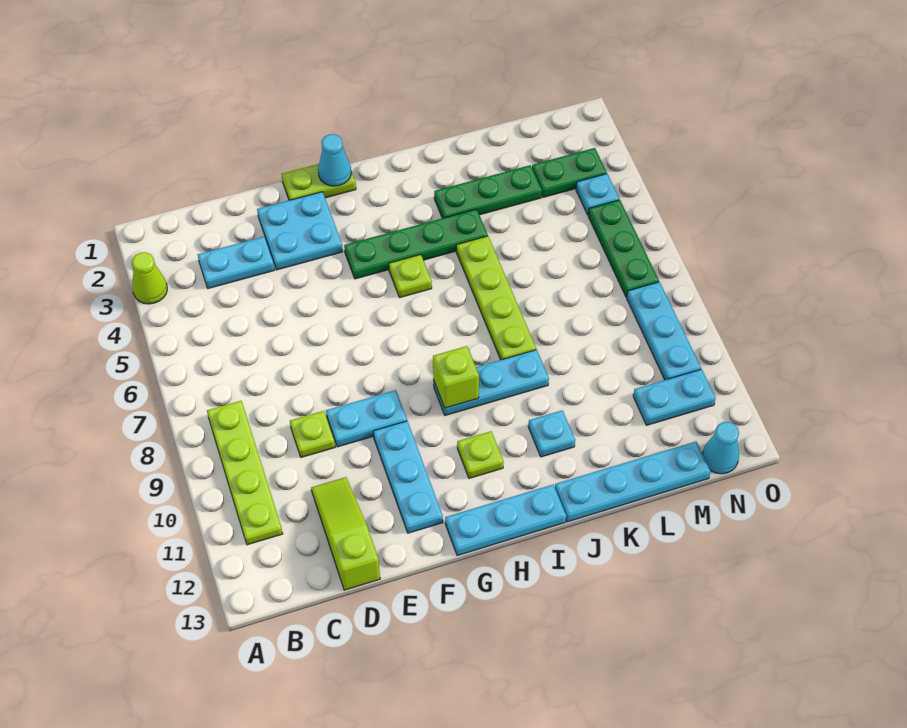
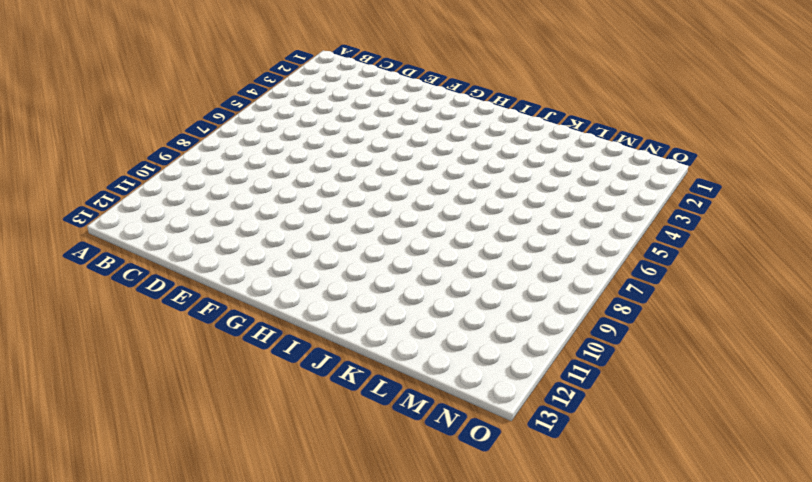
none -> lime cone A3 level 1
none -> lime plate B8:B11 level 1
none -> cyan plate C3:D3 level 1

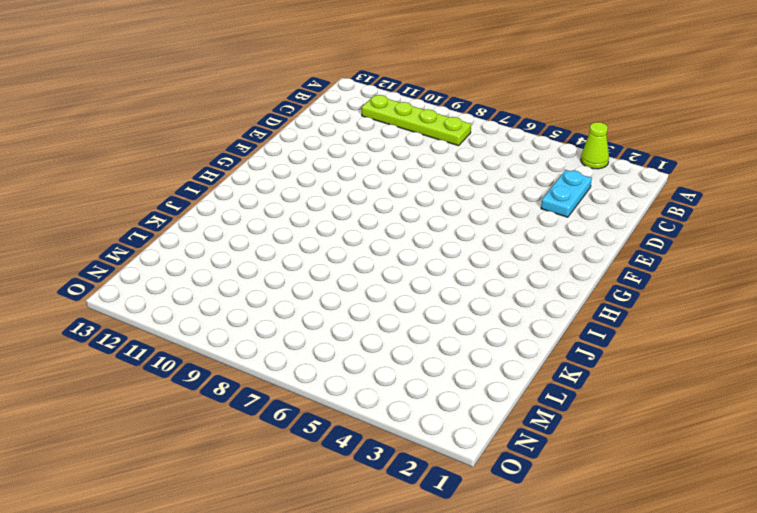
none -> lime plate D9 level 1
none -> lime slope D11:D13 level 1 top 13
none -> cyan plate E2:F3 level 1

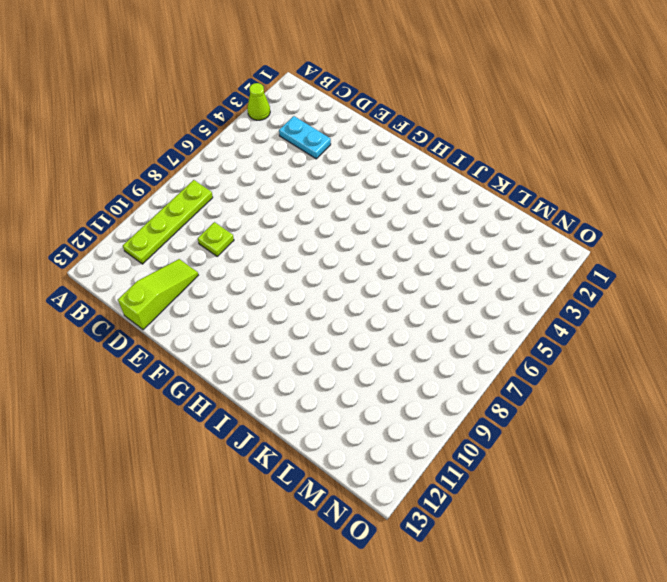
none -> cyan plate E2:F3 level 1
none -> cyan plate E9:F9 level 1
none -> lime plate F1:G1 level 1

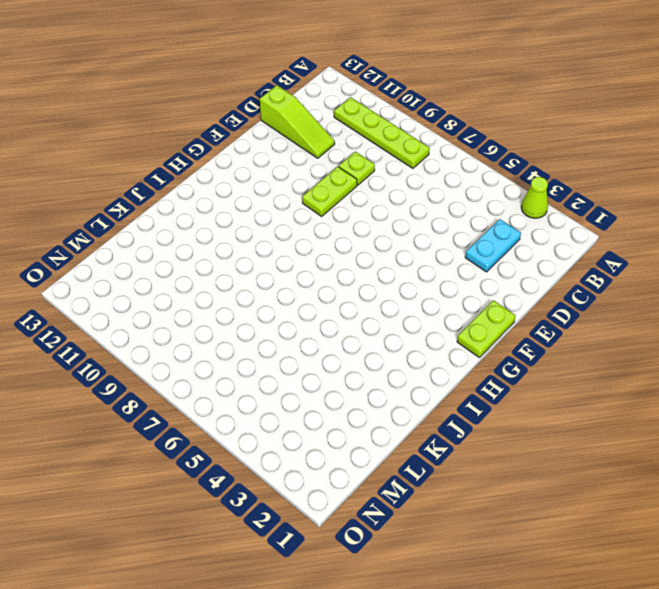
lime plate E9:F9 level 1 -> cyan plate E9:F9 level 1
none -> cyan plate E2:F3 level 1
none -> cyan plate F10:F12 level 1
none -> green plate G4:J4 level 1

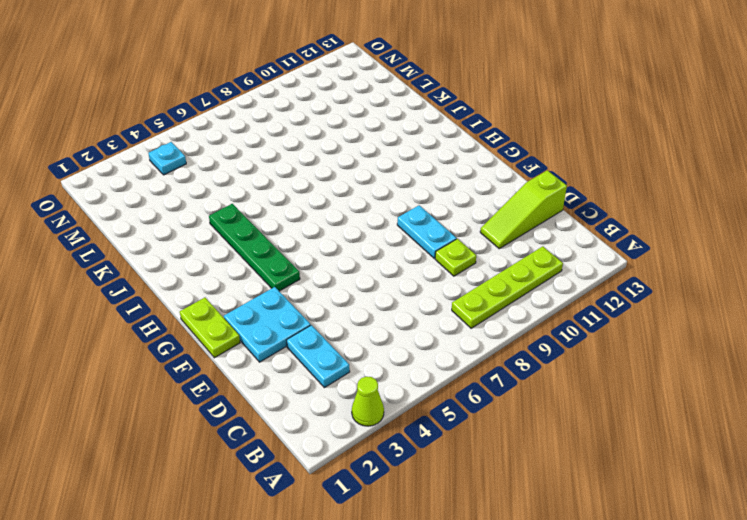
none -> cyan plate F10:F12 level 1
none -> cyan plate G13:I13 level 1
none -> lime plate H5 level 1

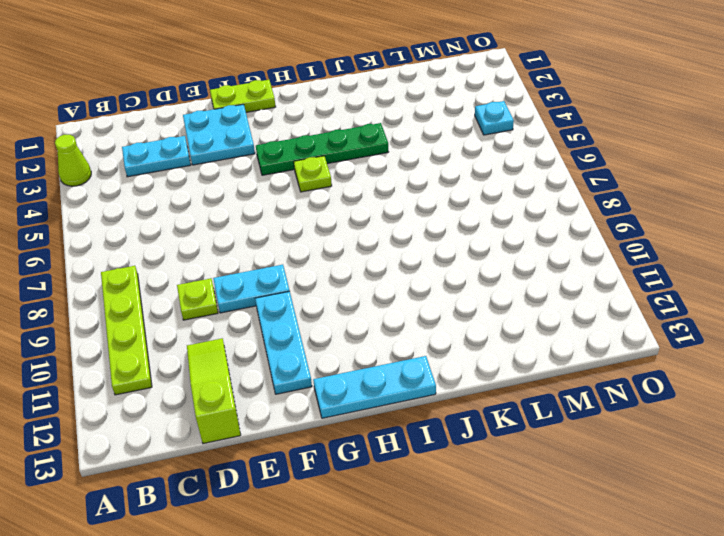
none -> cyan plate H9:J9 level 1
none -> lime plate H11 level 1
none -> green plate J3:L3 level 1

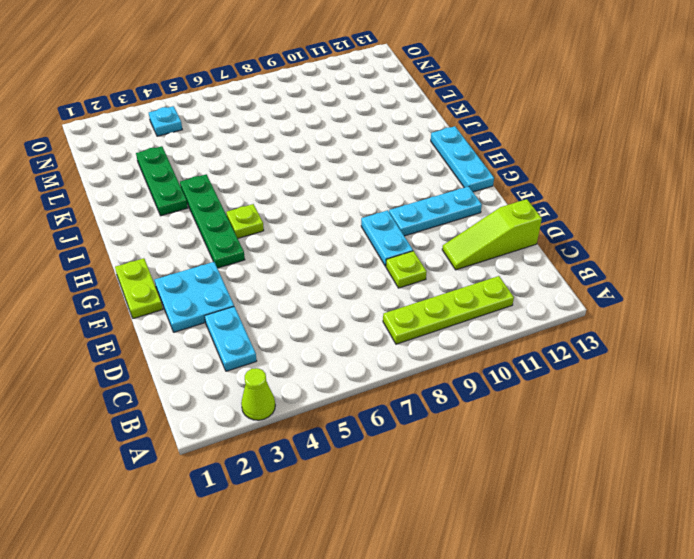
none -> cyan plate H9:J9 level 1
none -> lime plate H11 level 1
none -> lime plate J5:J8 level 1

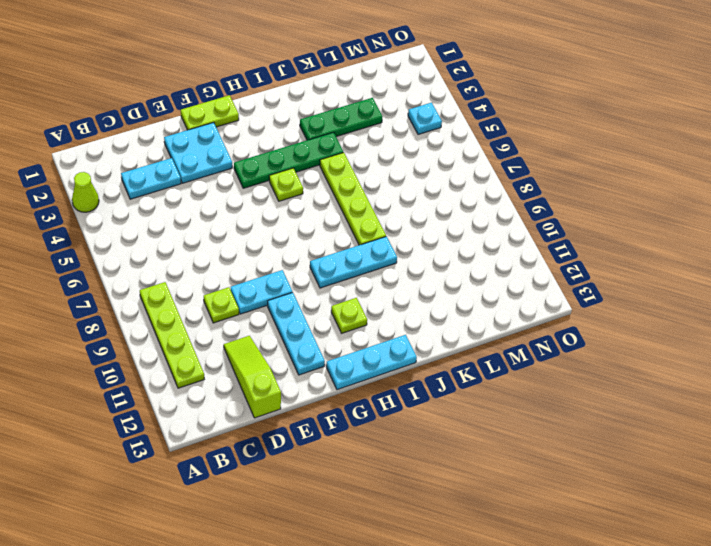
none -> cyan plate J11 level 1
none -> cyan plate J13:M13 level 1
none -> green plate M3:N3 level 1

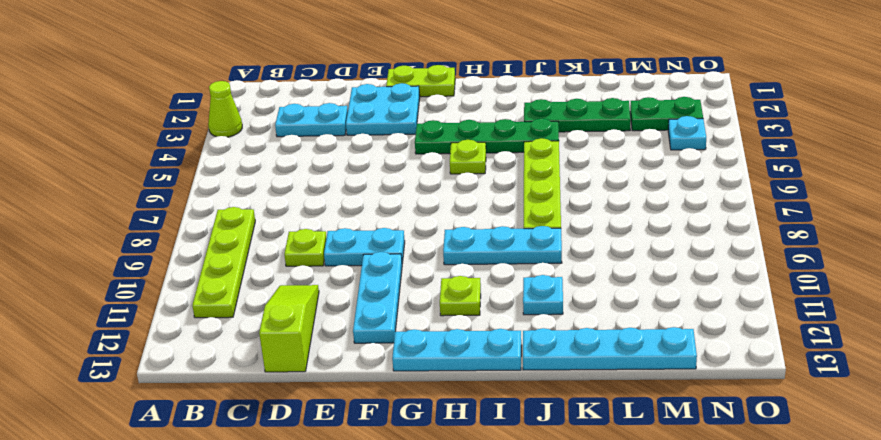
none -> cyan plate M11:N11 level 1
none -> green plate N5:N7 level 1
none -> cyan plate N8:N10 level 1

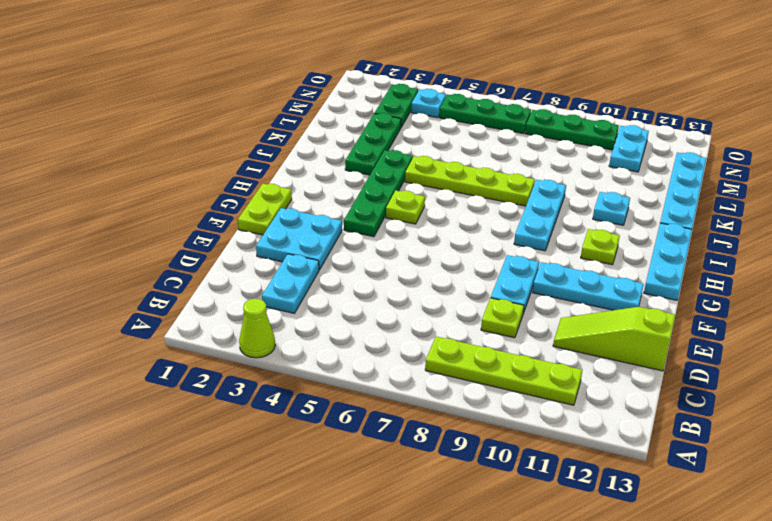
green plate N8:N10 level 1 -> cyan plate N8:N10 level 1
none -> cyan cone N13 level 1
none -> cyan cone G1 level 2
none -> lime brick H9 level 2

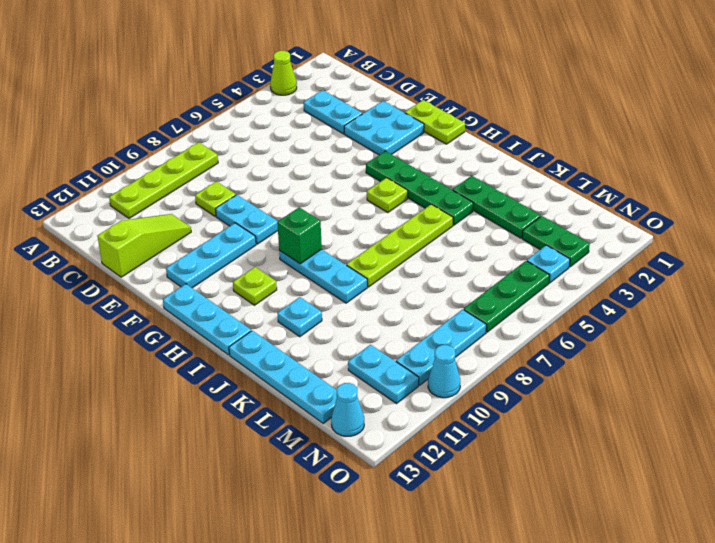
green brick H9 level 2 -> lime brick H9 level 2
cyan cone O10 level 1 -> cyan cone G1 level 2

